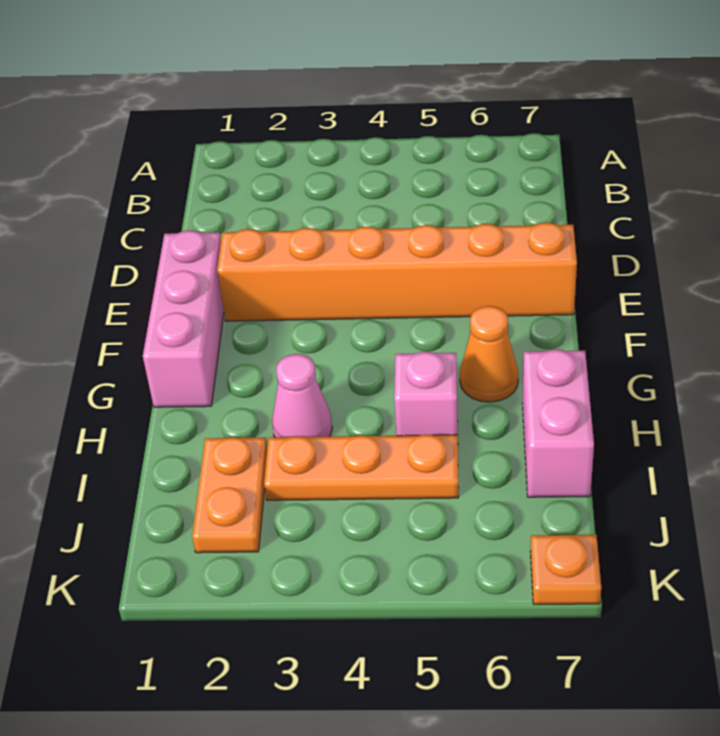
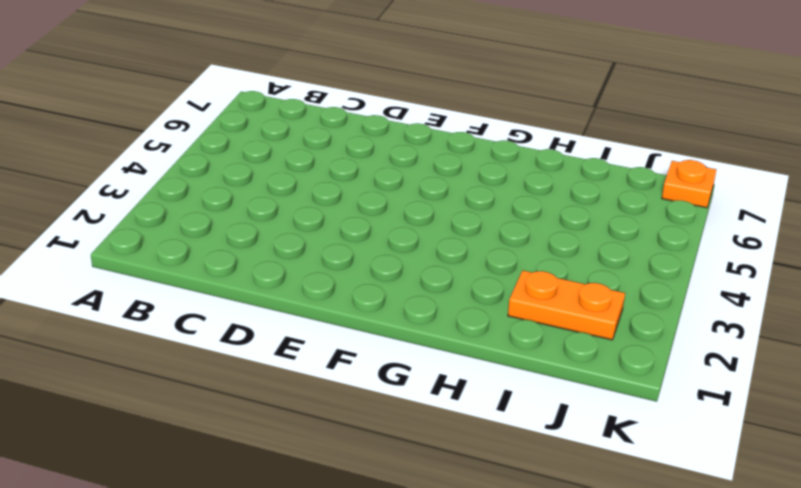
none -> pink brick E1:G1 level 1
none -> orange brick E2:E7 level 1

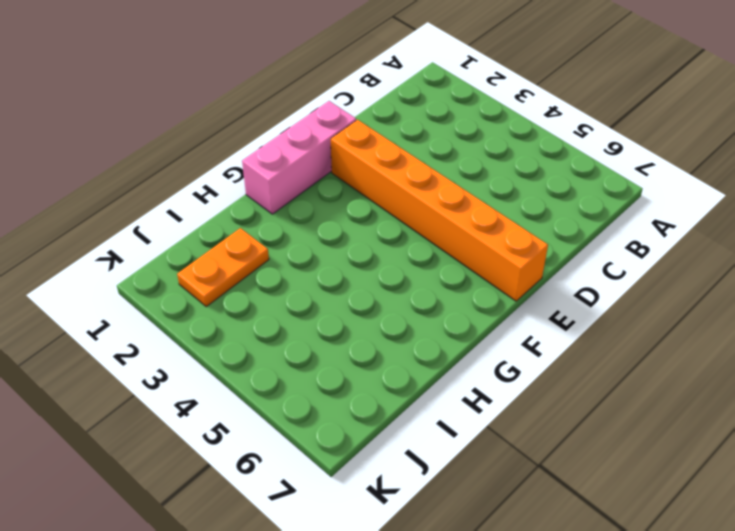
none -> orange cone G6 level 1
none -> pink cone H3 level 1

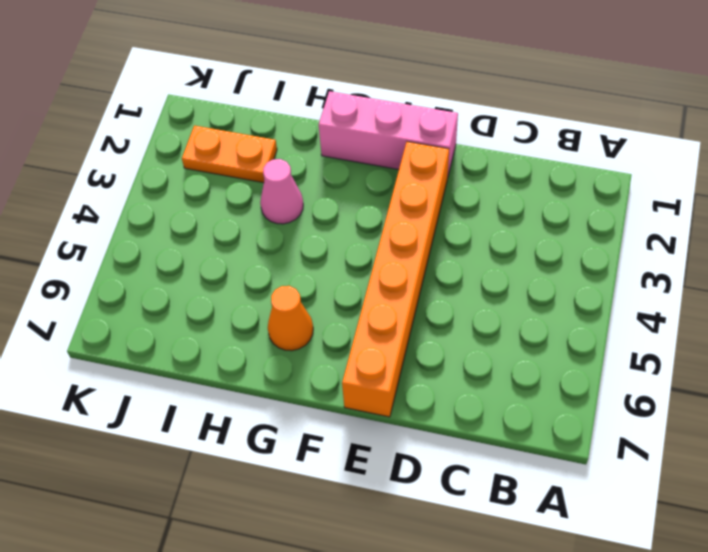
none -> pink brick H5 level 1
none -> pink brick H7:I7 level 1

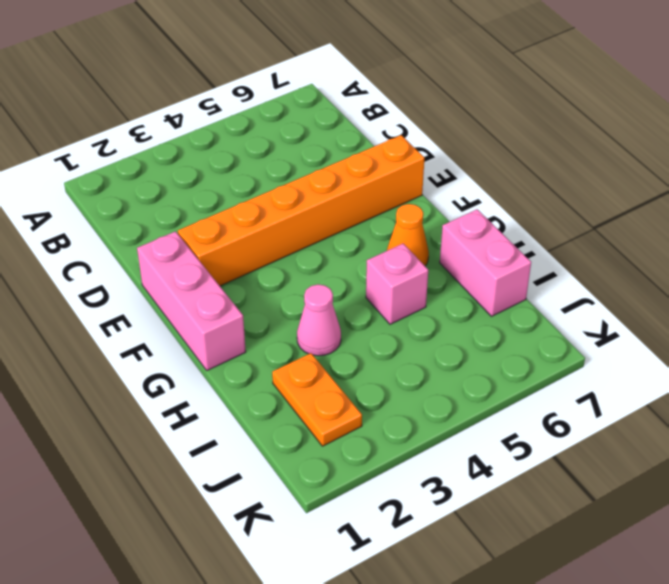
none -> orange plate I3:I5 level 1
none -> orange plate K7 level 1

